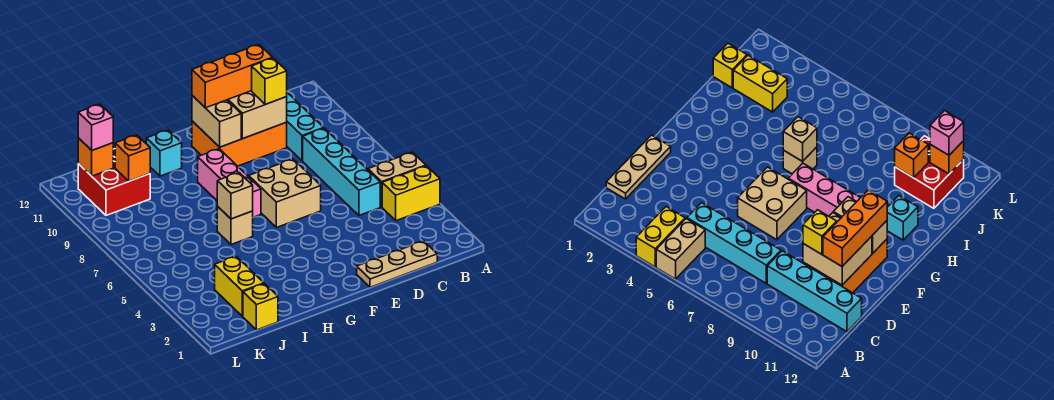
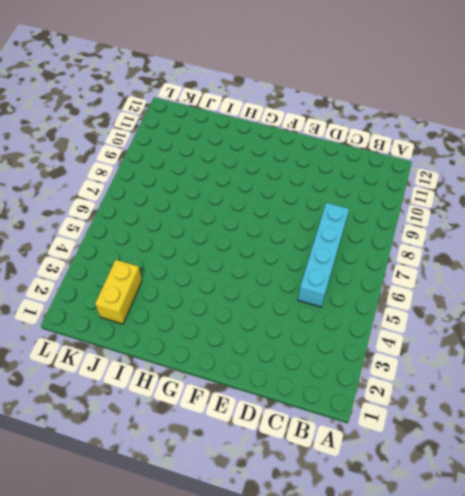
none -> yellow brick A4:B4 level 1
none -> tan brick A5:B5 level 1
none -> tan plate C1:E1 level 1

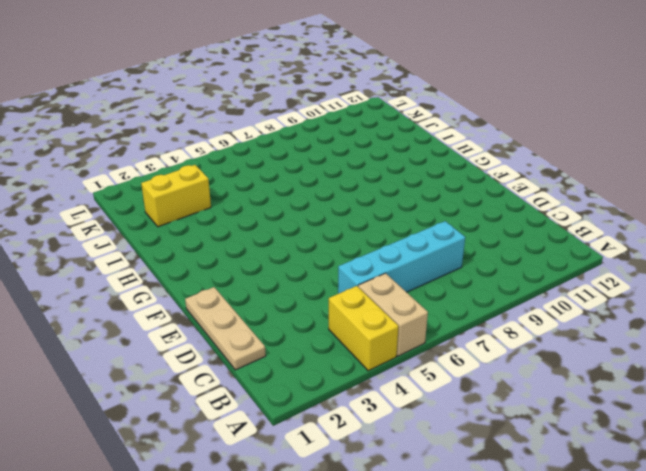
none -> cyan brick C9:C12 level 1
none -> orange brick D10:F11 level 1
none -> tan brick E6:F7 level 1

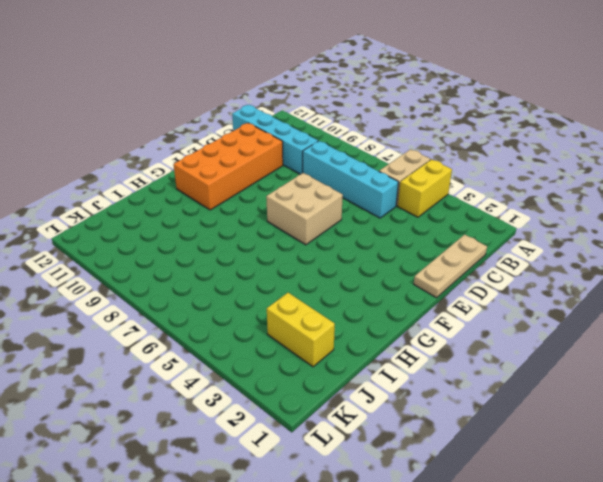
orange brick D10:G11 level 1 -> orange brick D10:F11 level 1
none -> pink brick G7:G9 level 1
none -> tan brick H6 level 1
none -> cyan brick H11 level 1

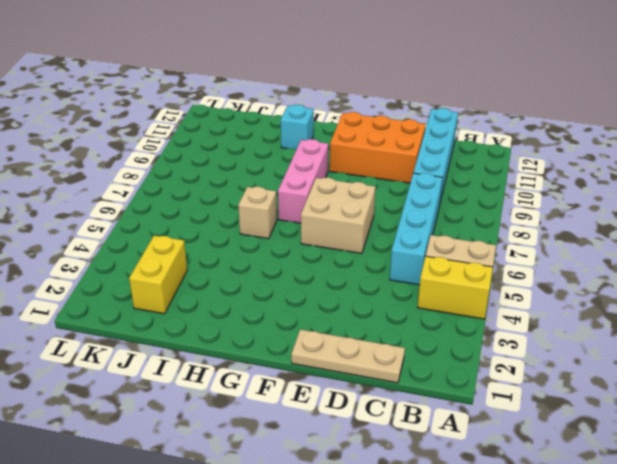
none -> yellow brick J1 level 1
none -> red brick J10:K11 level 1
none -> tan brick D10:E11 level 2

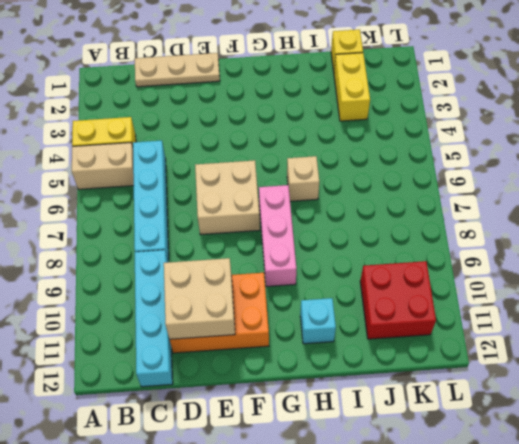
none -> tan brick F10:F11 level 2
none -> tan brick H6 level 2
none -> orange brick J10 level 2

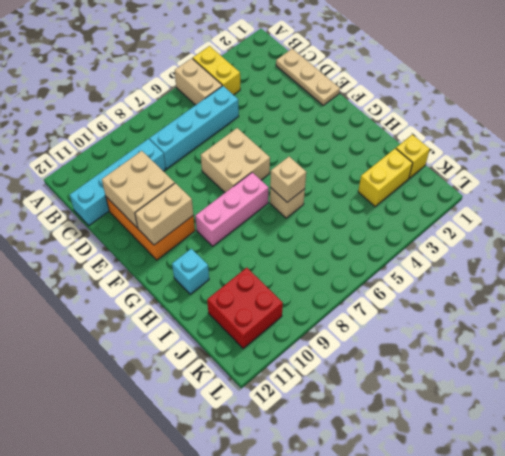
none -> orange brick J10 level 2
none -> orange brick K11 level 2
none -> yellow brick D10 level 3

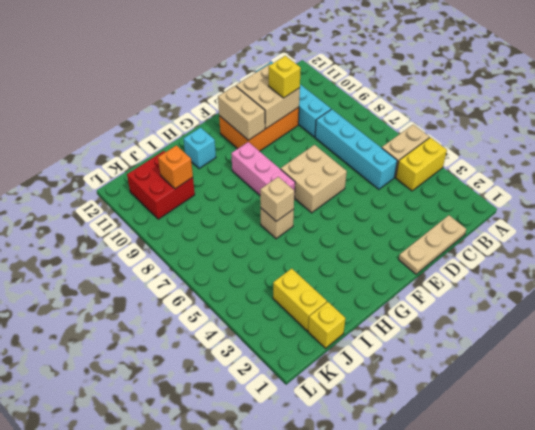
none -> orange brick K11 level 2
none -> orange brick D11:F11 level 3
none -> pink brick K11 level 3

